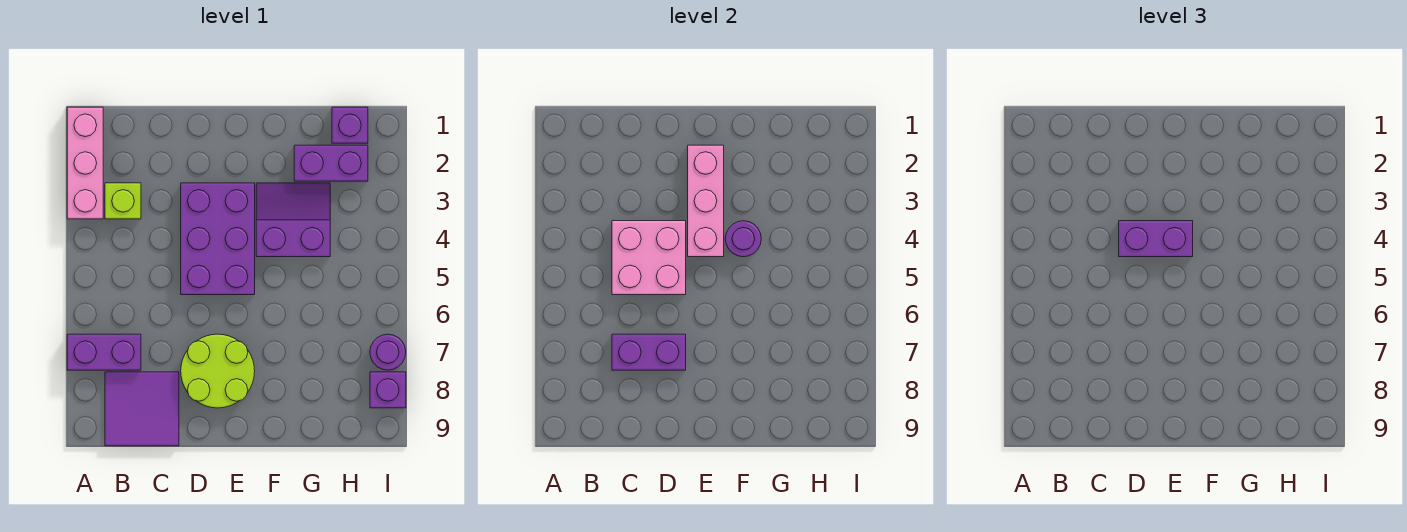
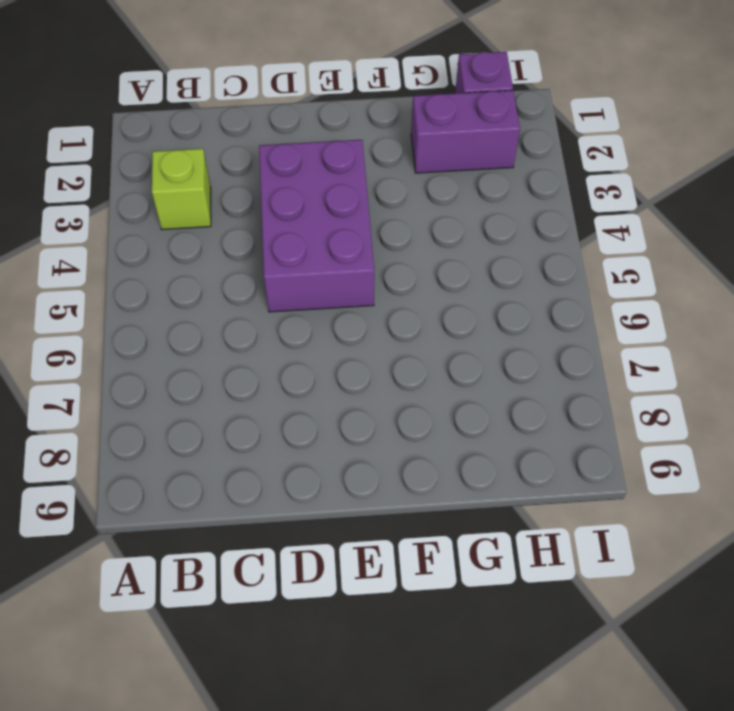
none -> pink brick A1:A3 level 1
none -> purple brick A7:B7 level 1
none -> purple tile B8:C9 level 1

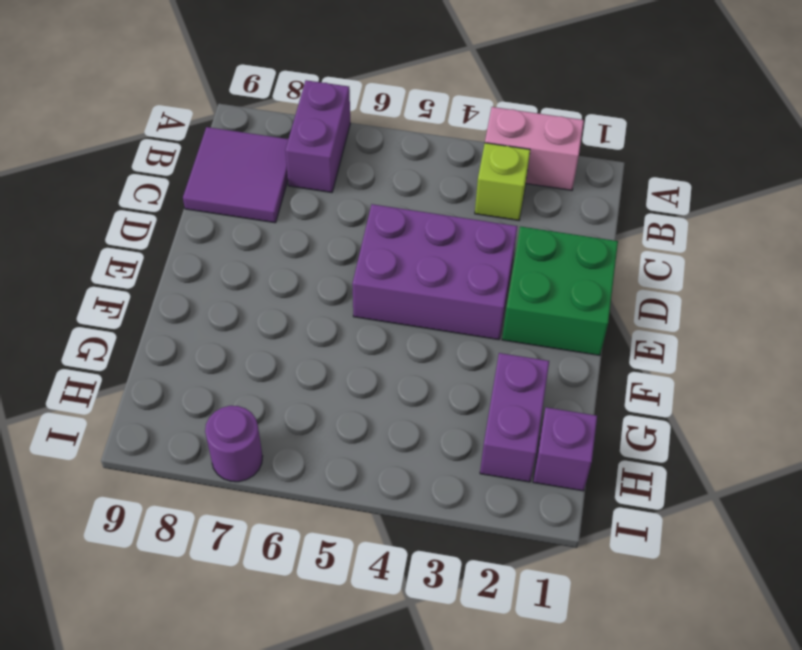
pink brick A2:A3 level 1 -> pink brick A1:A3 level 1
green brick D1:E2 level 1 -> none
none -> lime round brick D7:E8 level 1
none -> purple slope F3:G4 level 1 top 4
none -> purple brick I8 level 1

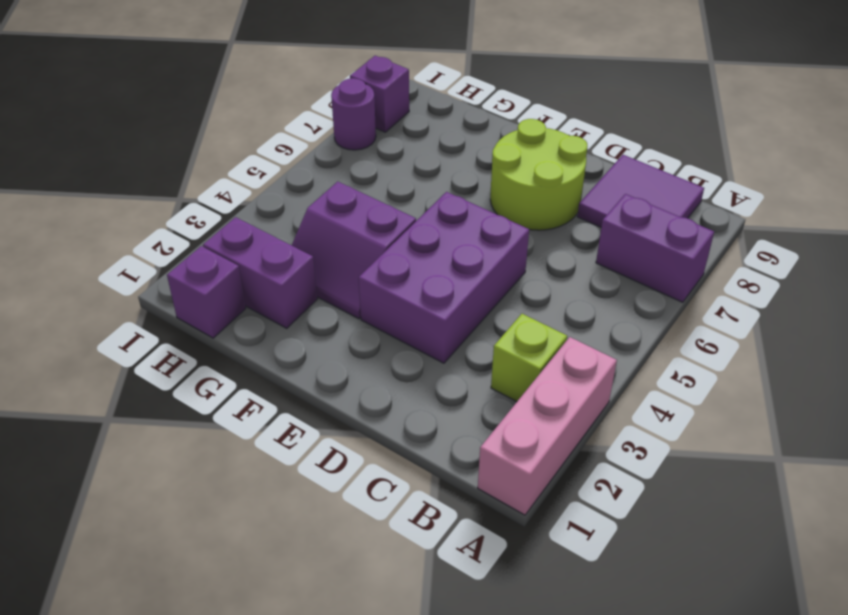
none -> pink brick C4:D5 level 2
none -> purple brick C7:D7 level 2
none -> pink brick E2:E4 level 2

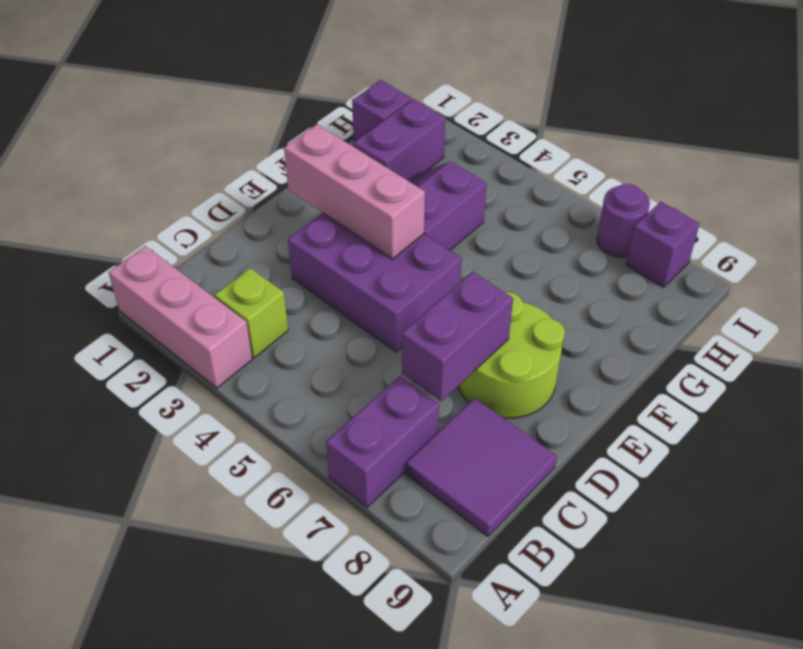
none -> pink brick C4:D5 level 2
none -> purple round brick F4 level 2
none -> purple brick D4:E4 level 3

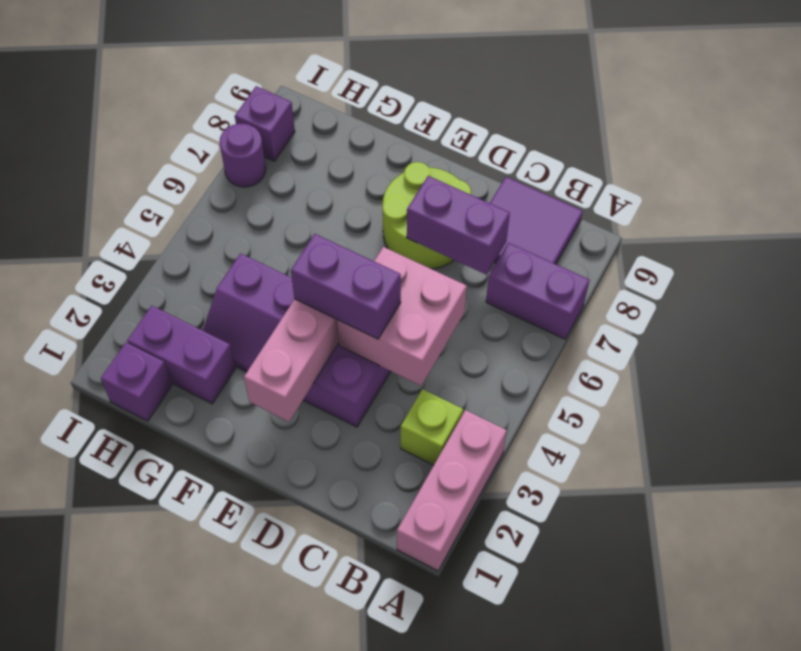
none -> purple round brick F4 level 2

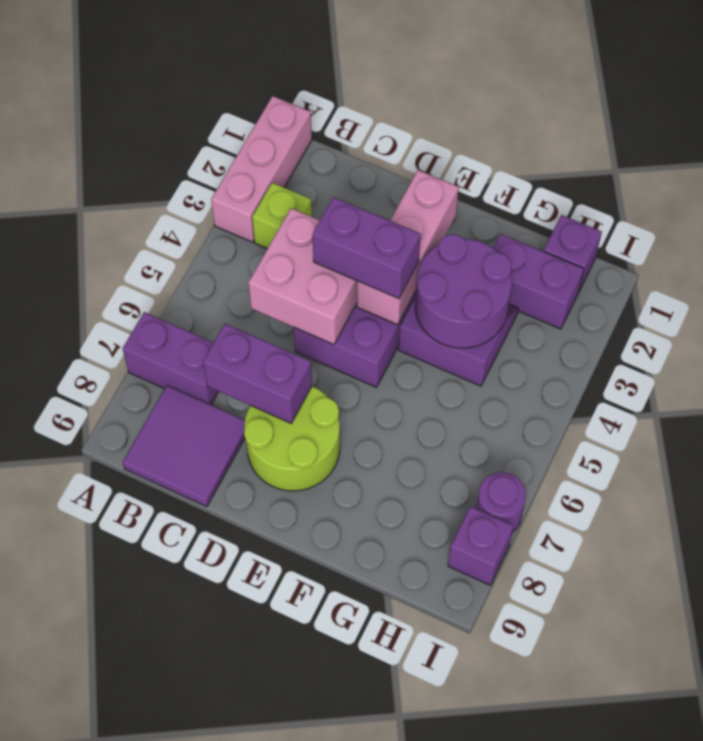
purple round brick F3:G4 level 2 -> purple round brick F4 level 2

